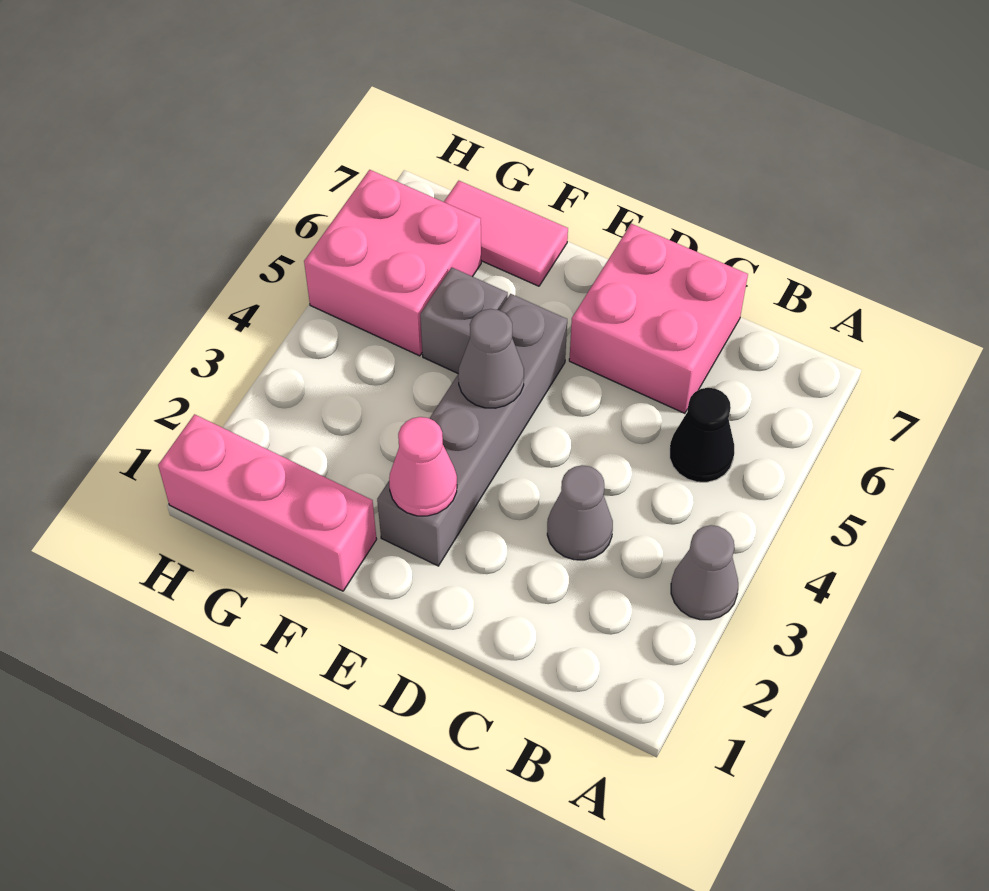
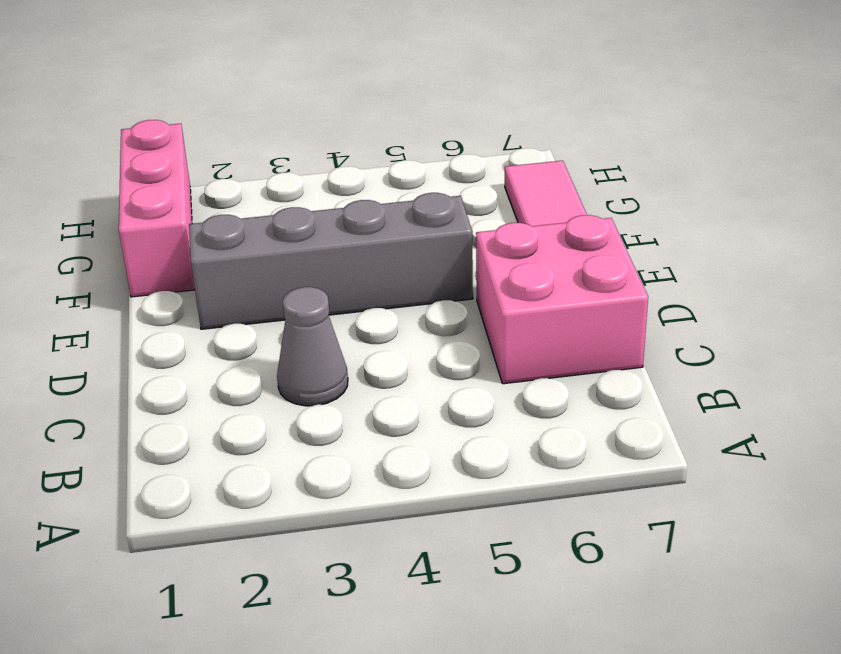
none -> grey cone A3 level 1
none -> black cone B5 level 1

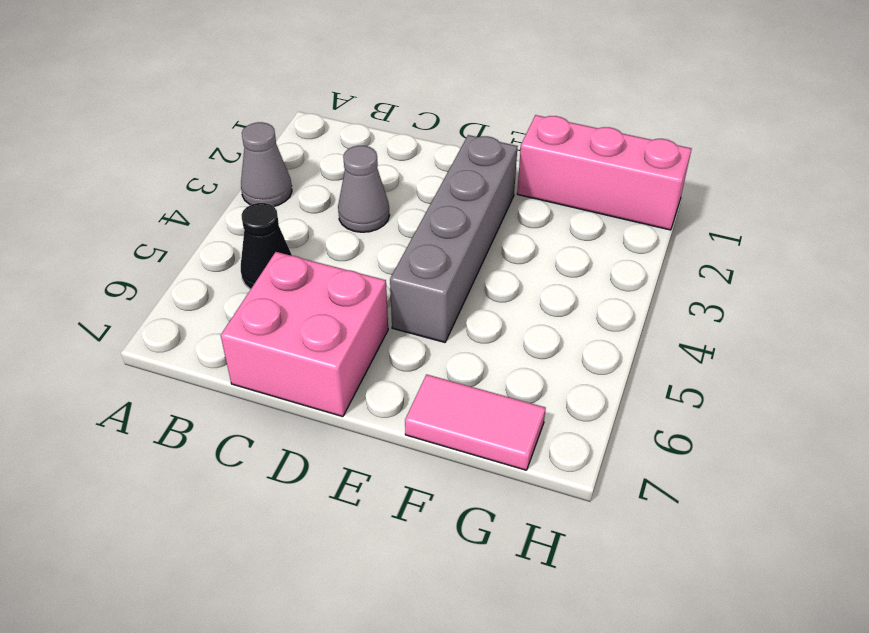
none -> grey brick F5 level 1
none -> pink brick G5:H6 level 1

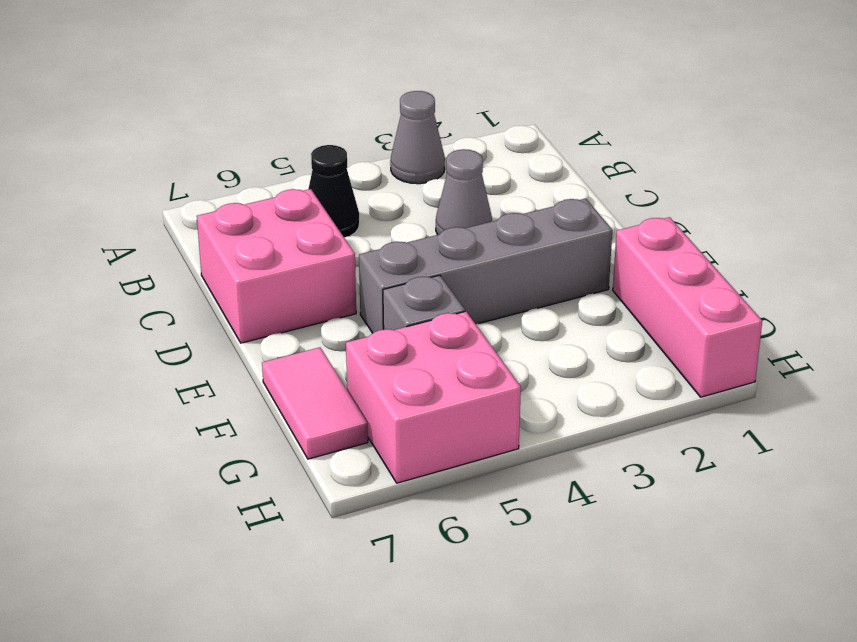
none -> pink cone E2 level 2
none -> grey cone E4 level 2

